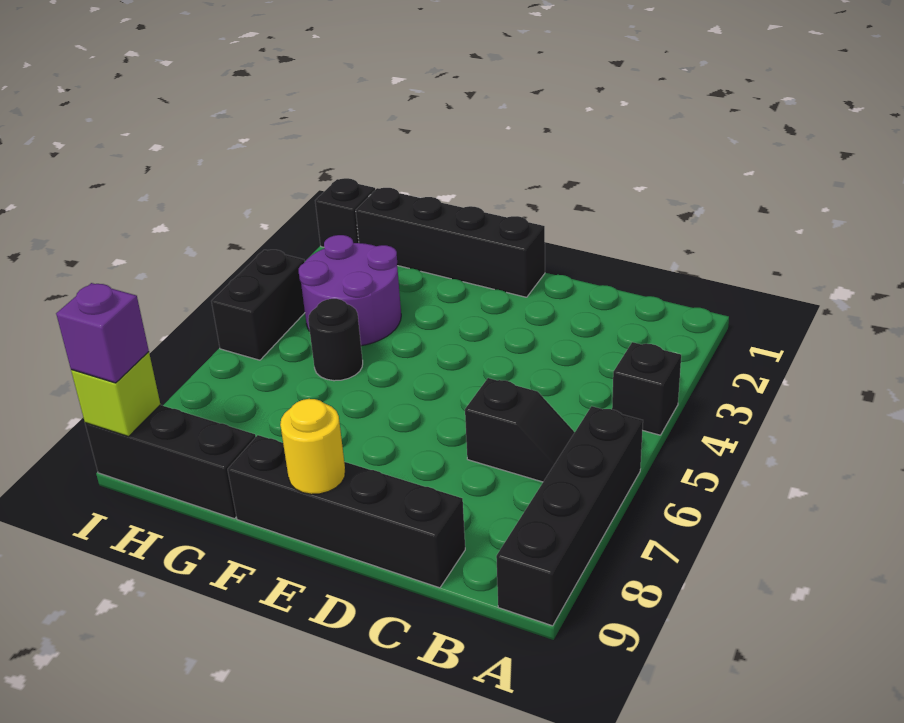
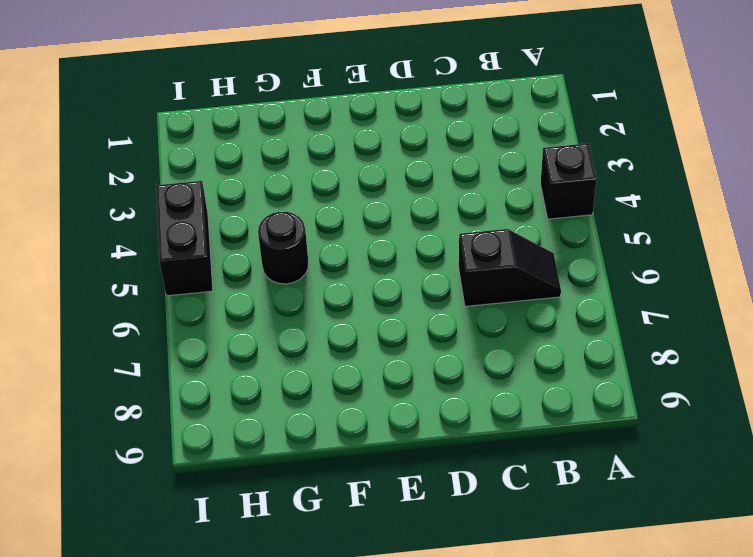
none -> black brick A6:A9 level 1
none -> black brick C9:F9 level 1
none -> black brick E1:H1 level 1

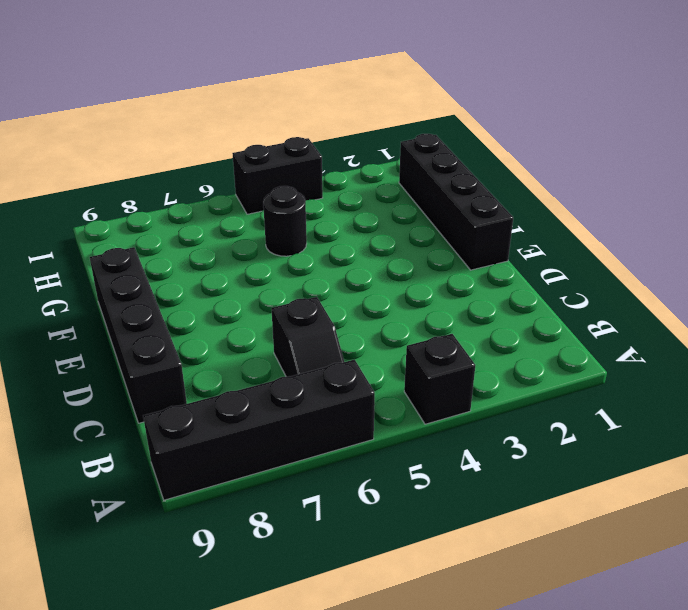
none -> purple round brick G3:H4 level 1
none -> black brick G9:I9 level 1
none -> black brick I1 level 1

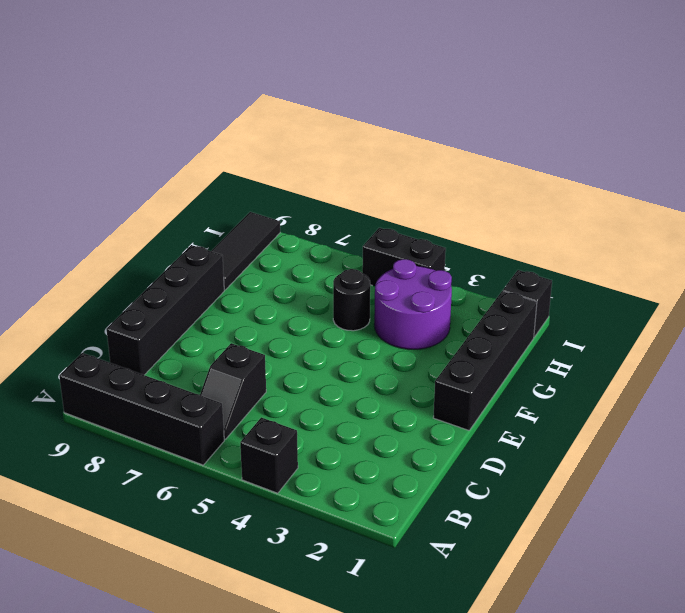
black tile G9:I9 level 1 -> black brick G9:I9 level 1
none -> yellow round brick E9 level 2
none -> lime brick I9 level 2
none -> purple brick I9 level 3

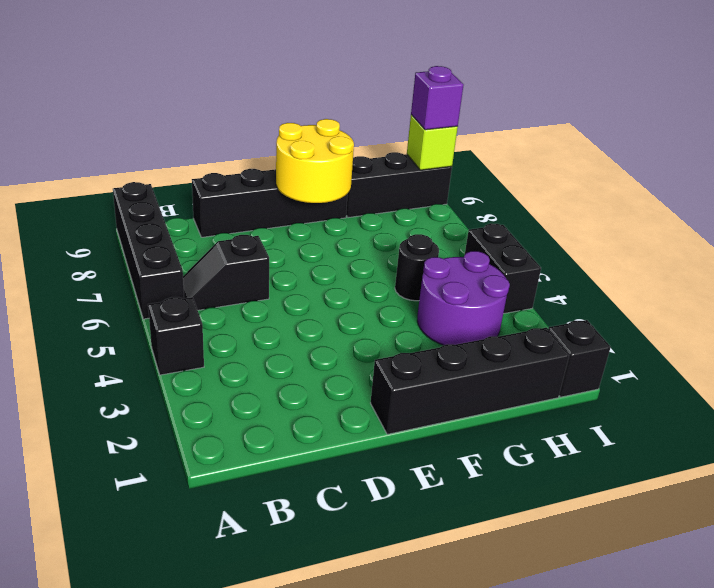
yellow round brick E8:F9 level 2 -> yellow round brick E9 level 2

